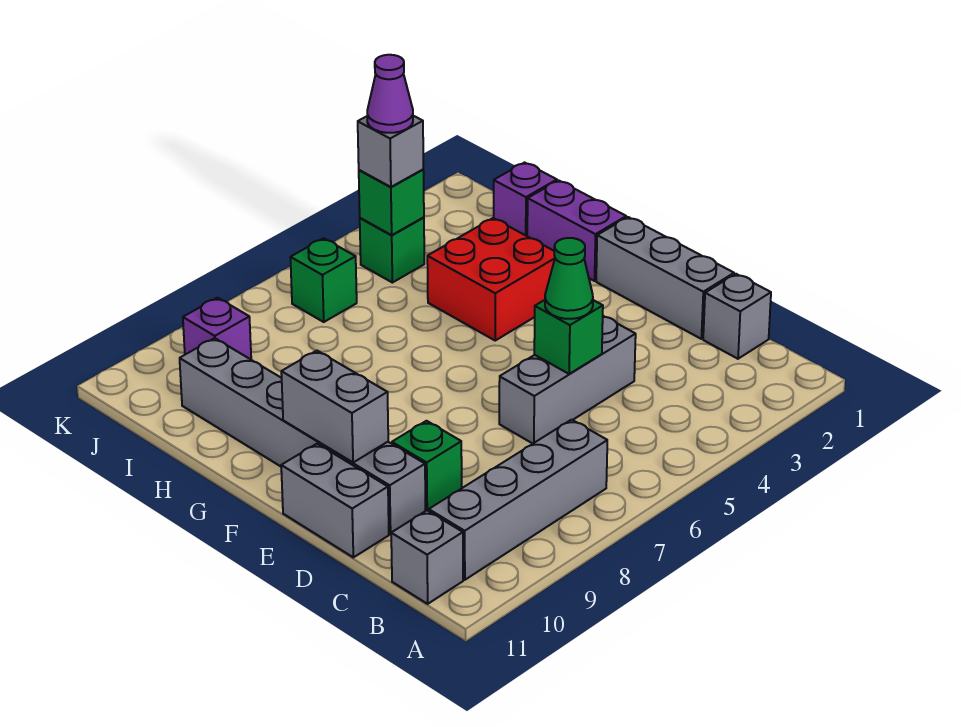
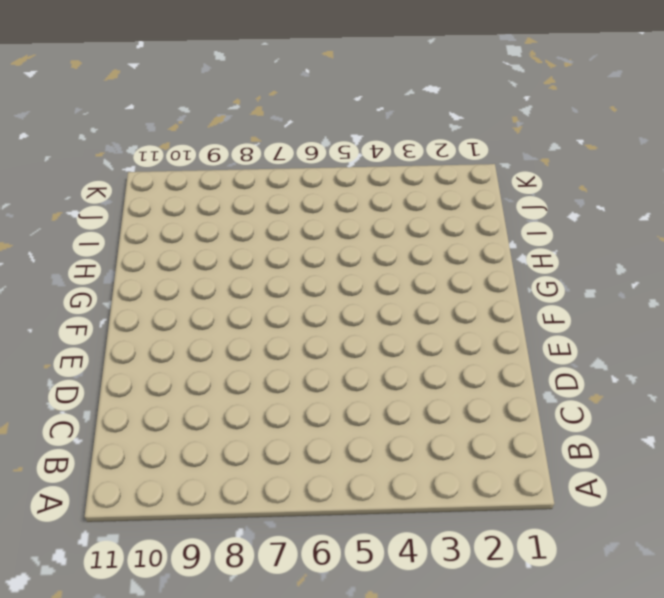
none -> grey brick B7:B10 level 1
none -> grey brick B11 level 1
none -> grey brick C1 level 1

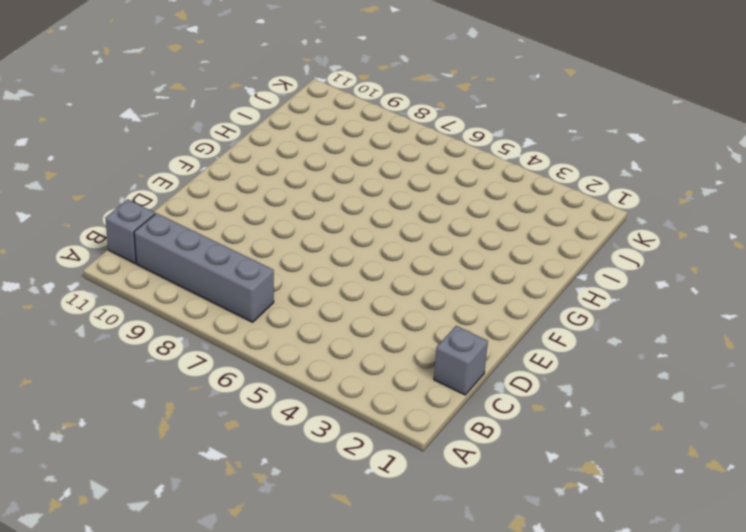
none -> grey brick D1:F1 level 1
none -> grey brick D4:D6 level 1
none -> green brick D9 level 1

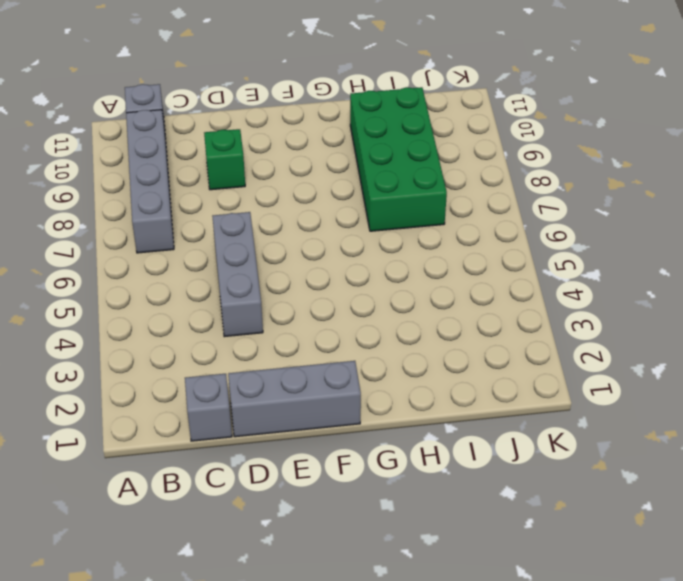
green brick H7:I10 level 1 -> grey brick D10:I10 level 1
none -> grey brick D11:E11 level 1
none -> purple brick G1:H1 level 1
none -> red brick G3:H4 level 1

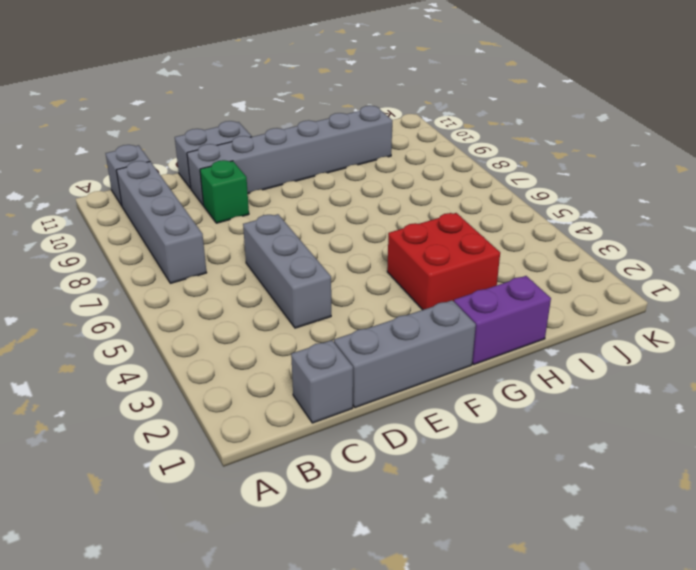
none -> purple brick I1 level 1
none -> green brick J4 level 1
none -> green brick J6 level 1

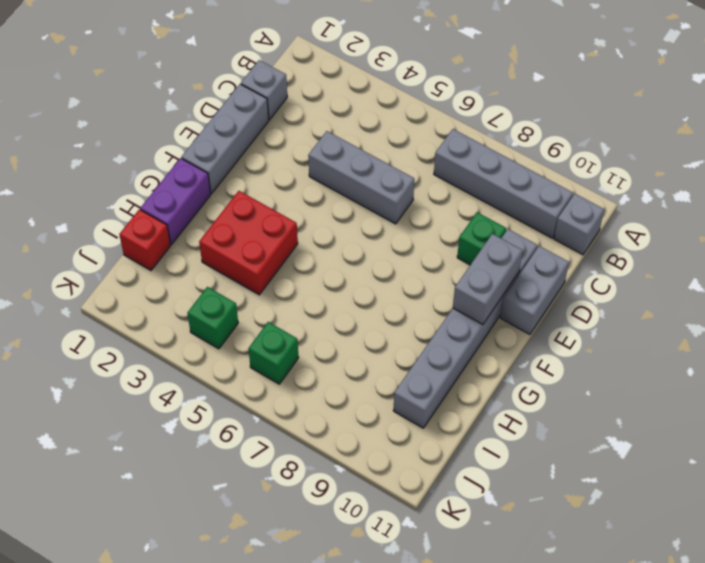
red brick I1 level 1 -> purple brick I1 level 1
none -> purple brick J9 level 1
none -> green brick D5 level 2
none -> green brick J4 level 2

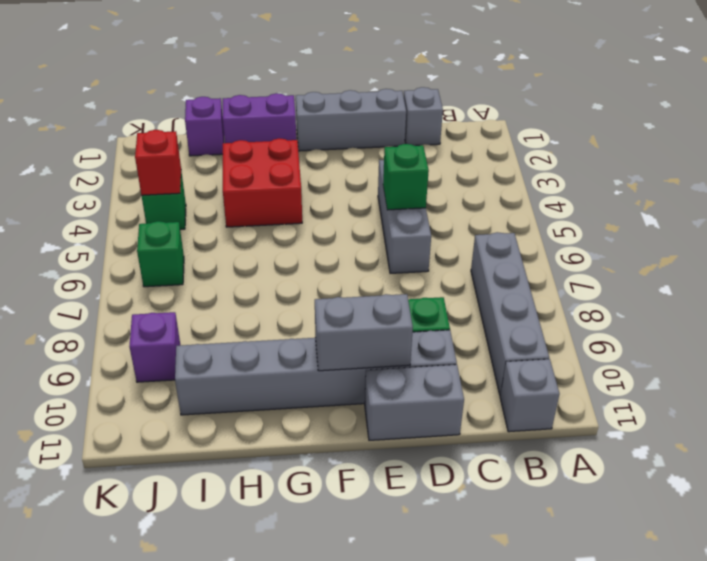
red brick J4 level 2 -> green brick J4 level 2
none -> green cone D5 level 3
none -> grey brick J4 level 3
none -> purple cone J4 level 4

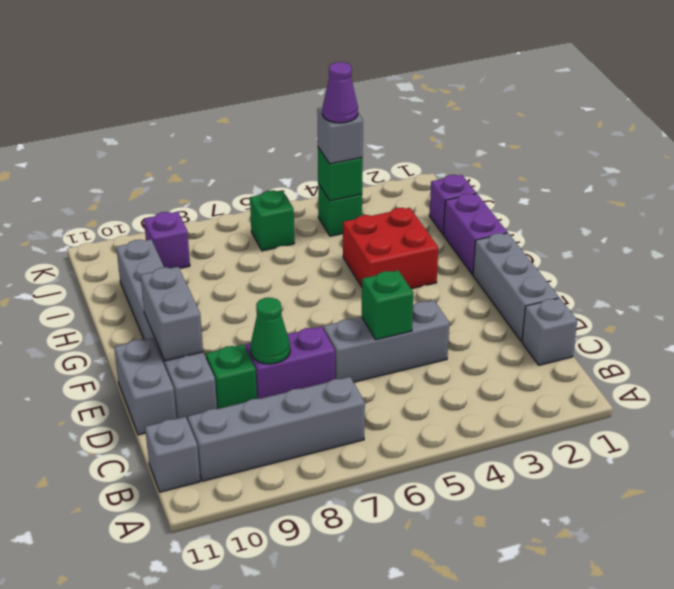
purple brick D7:D8 level 1 -> none
green cone D8 level 2 -> green cone D5 level 3

